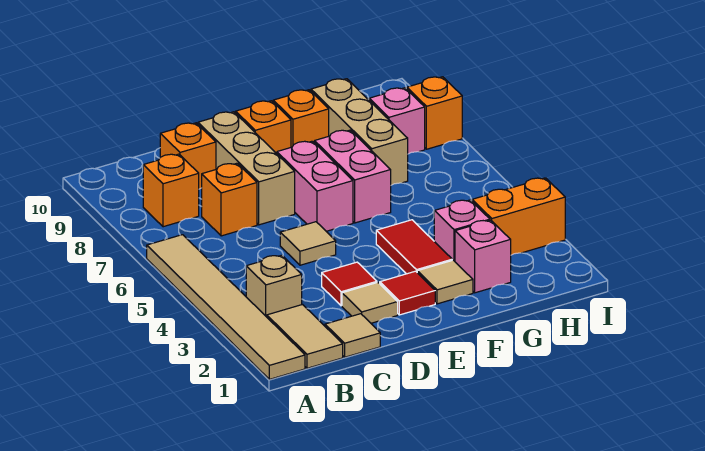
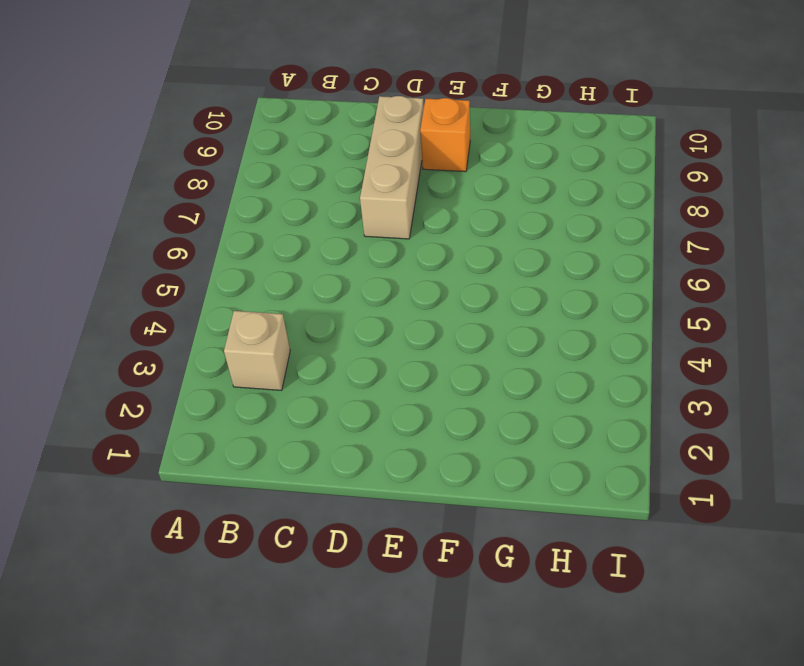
none -> tan tile A1:A6 level 1
none -> tan tile B1:B2 level 1
none -> orange brick B8 level 1

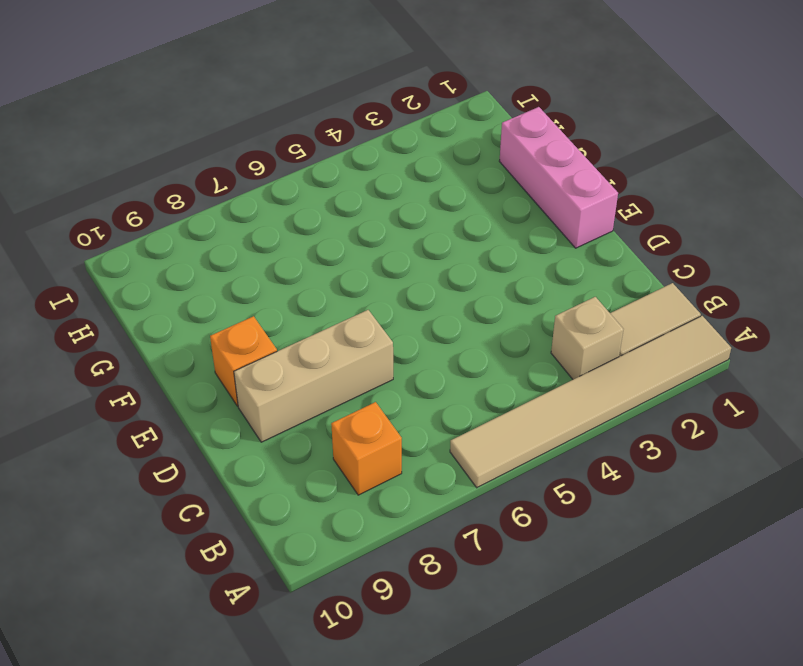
pink brick E1:G1 level 1 -> none
none -> tan tile C1 level 1
none -> orange brick C7 level 1
none -> orange brick C9 level 1

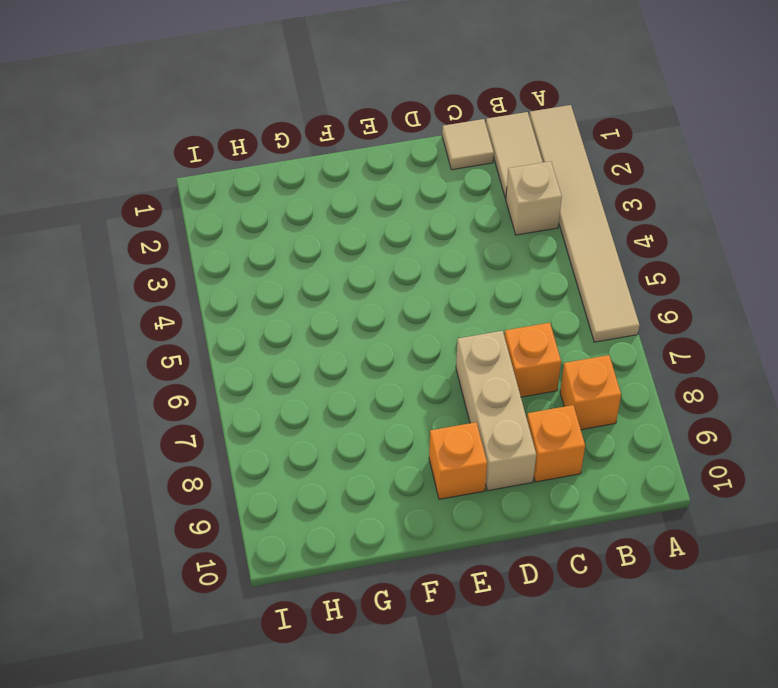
none -> tan tile D2 level 1
none -> red tile D3 level 1
none -> tan tile D5 level 1

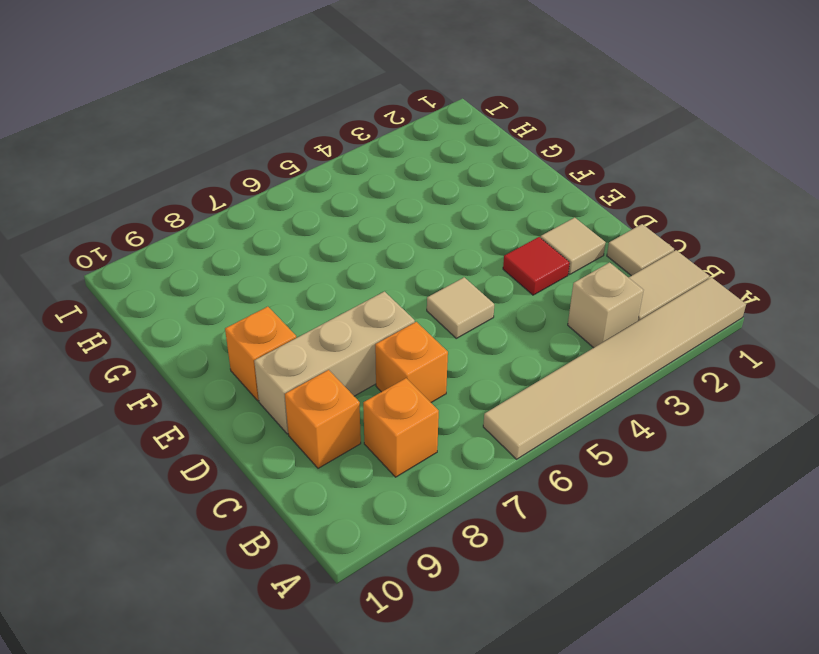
none -> red tile E2 level 1
none -> pink brick E6:E7 level 1
none -> tan tile F2 level 1

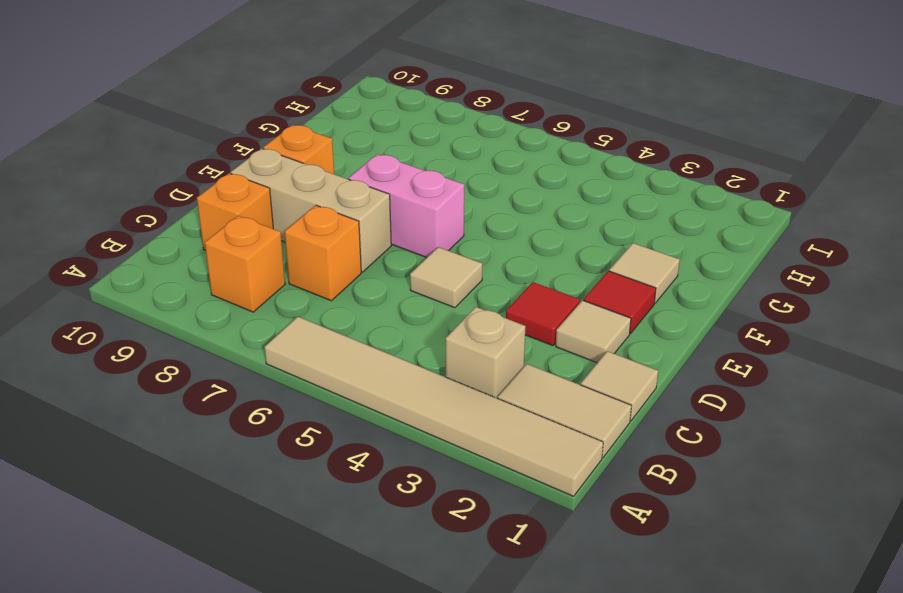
none -> red tile F3:F4 level 1
none -> pink brick F6:F7 level 1
none -> orange brick F9 level 1

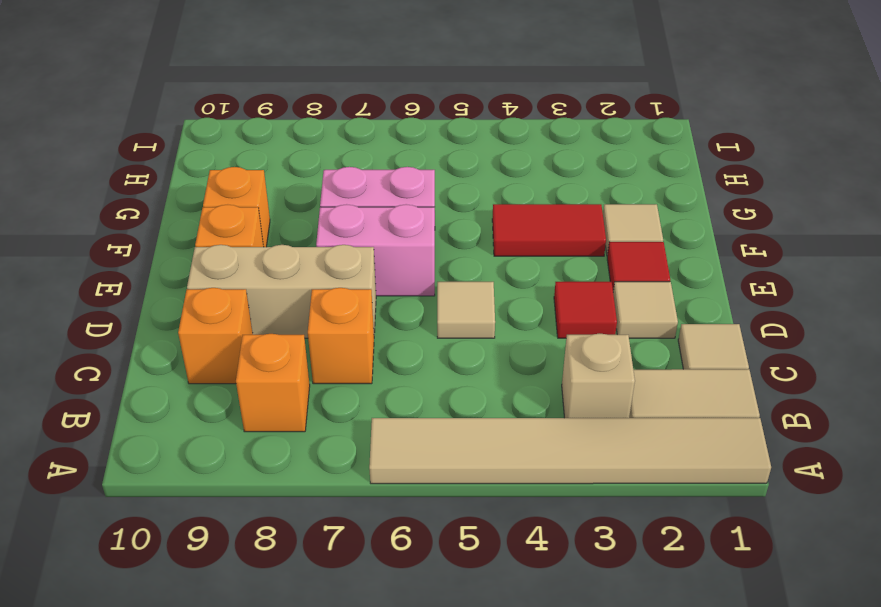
none -> pink brick G2 level 1
none -> pink brick G3 level 1
none -> tan brick G7:G9 level 1

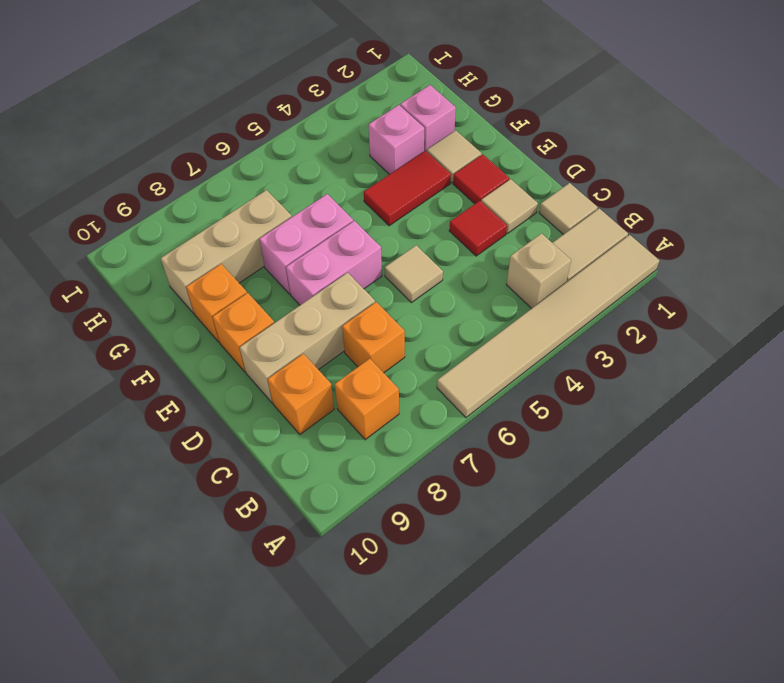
none -> orange brick H3:I3 level 1
none -> pink brick H8 level 1
none -> orange brick I8 level 1

